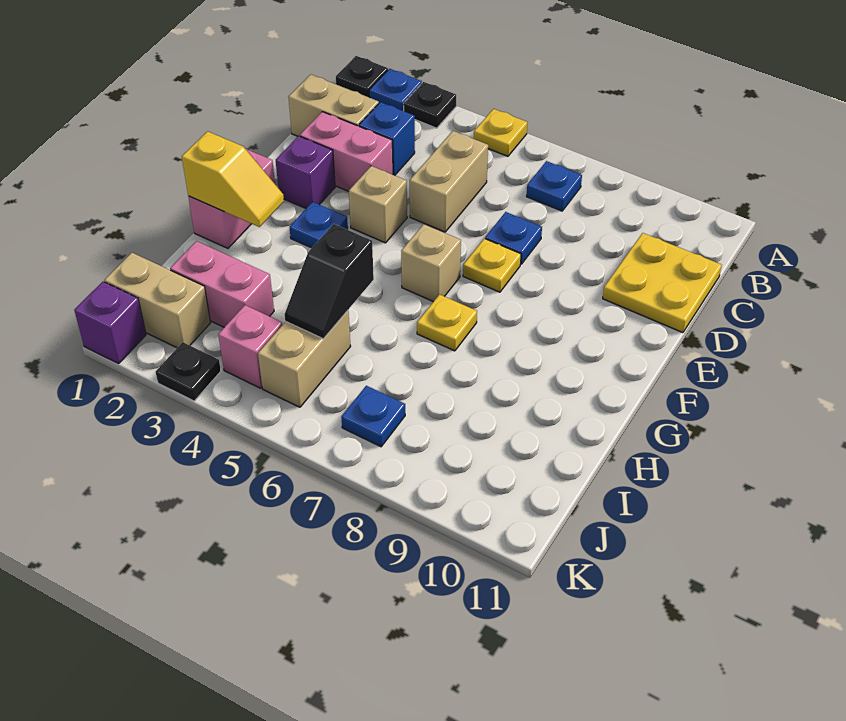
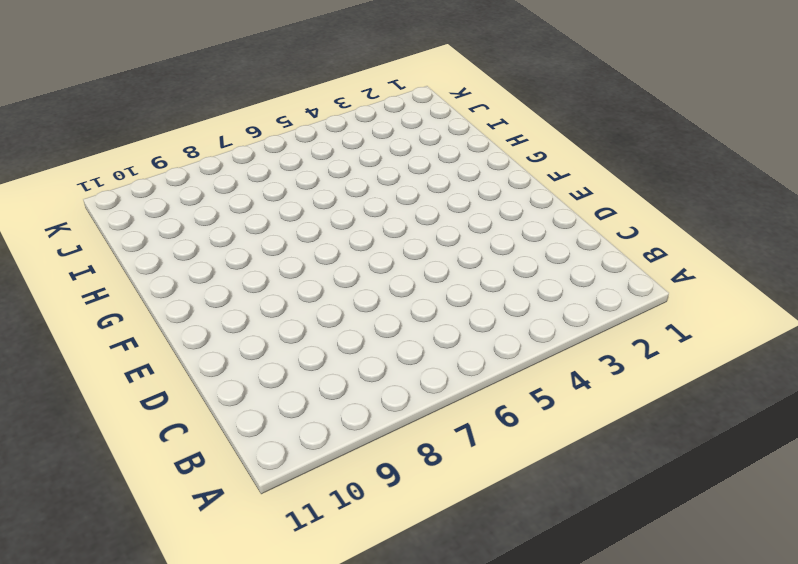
none -> black plate A1 level 1
none -> blue plate A2 level 1
none -> black plate A3 level 1

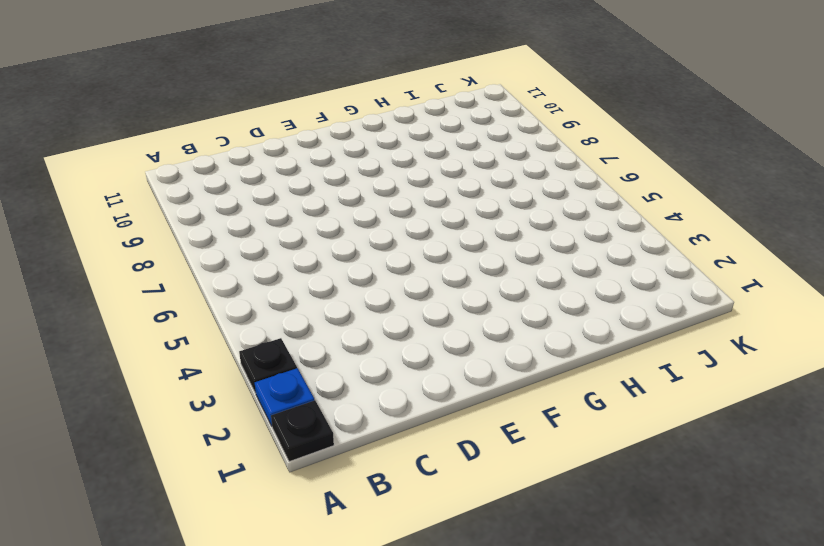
none -> yellow plate A5 level 1
none -> blue plate B7 level 1
none -> tan brick C1:C2 level 1

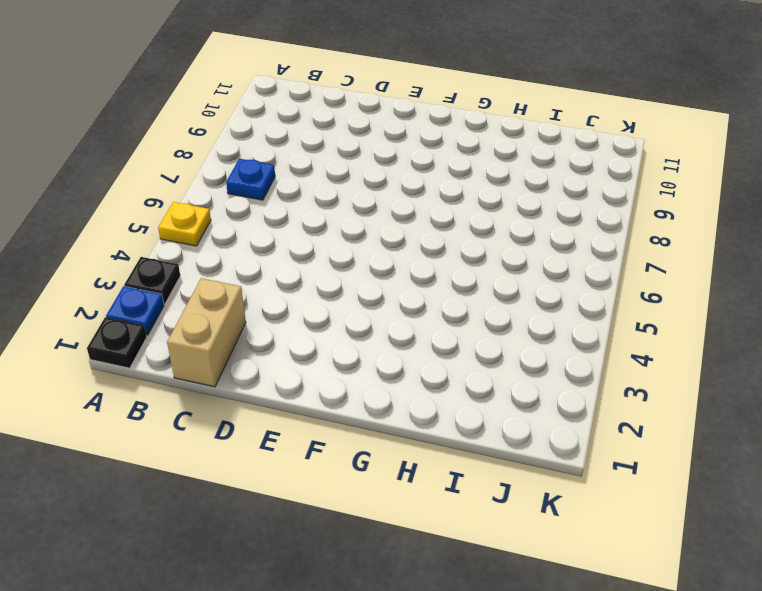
none -> blue brick C3 level 1
none -> tan brick C5:D5 level 1
none -> yellow plate C10:D11 level 1

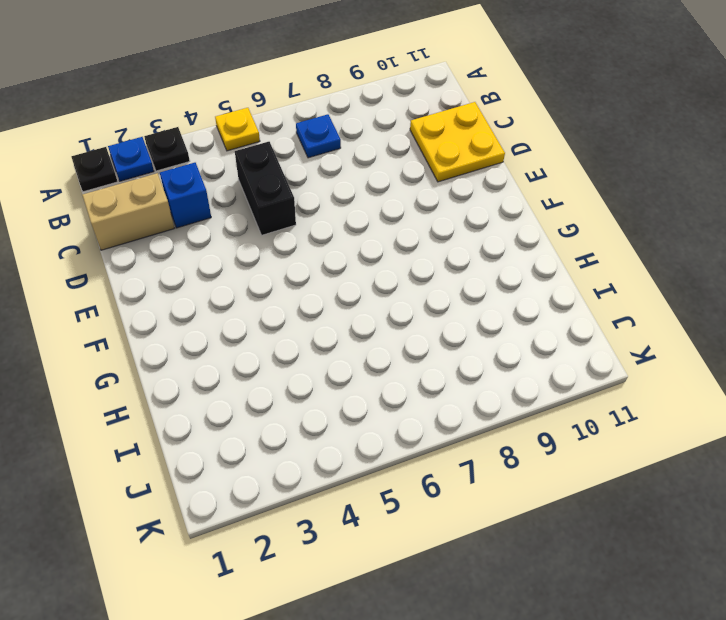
black brick C5:D5 level 1 -> tan brick C5:D5 level 1
none -> pink brick D2:D3 level 1
none -> blue plate D7 level 1
none -> purple brick E2 level 1

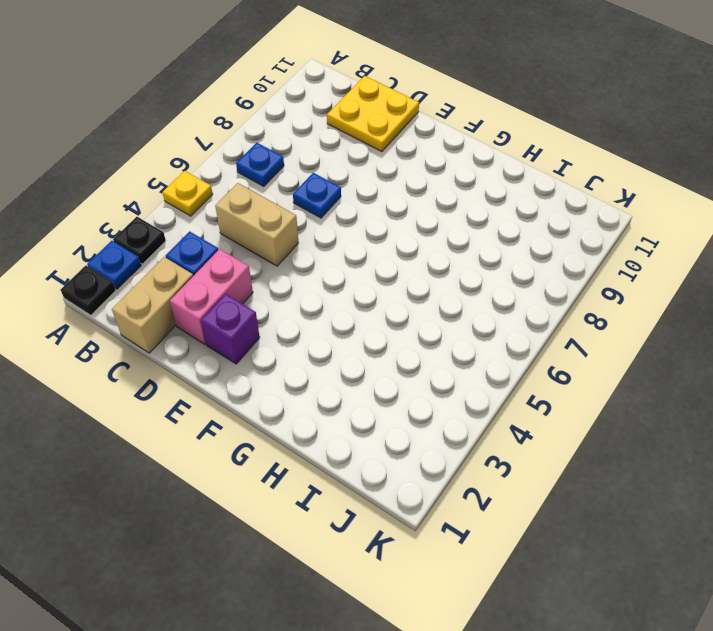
none -> tan brick E4 level 1
none -> yellow plate E7 level 1
none -> pink brick F1:G1 level 1

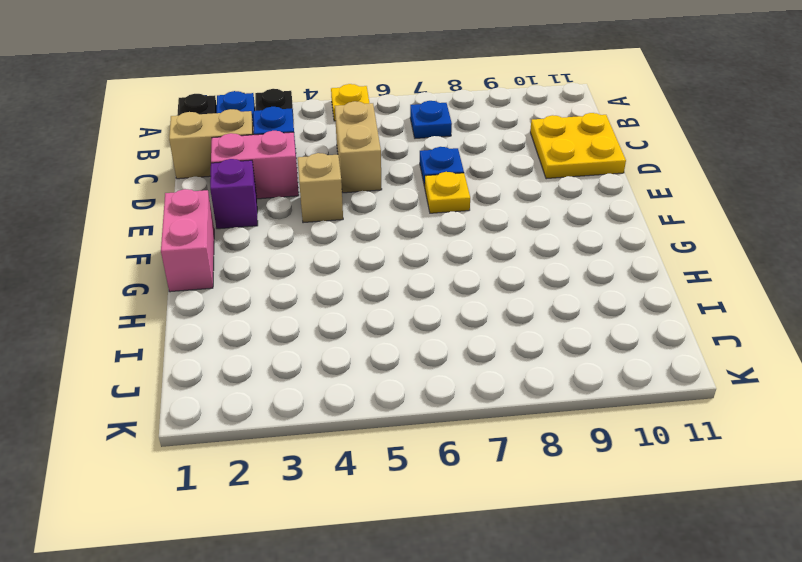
none -> blue plate F3 level 1
none -> tan brick F6 level 1
none -> yellow plate G7 level 1

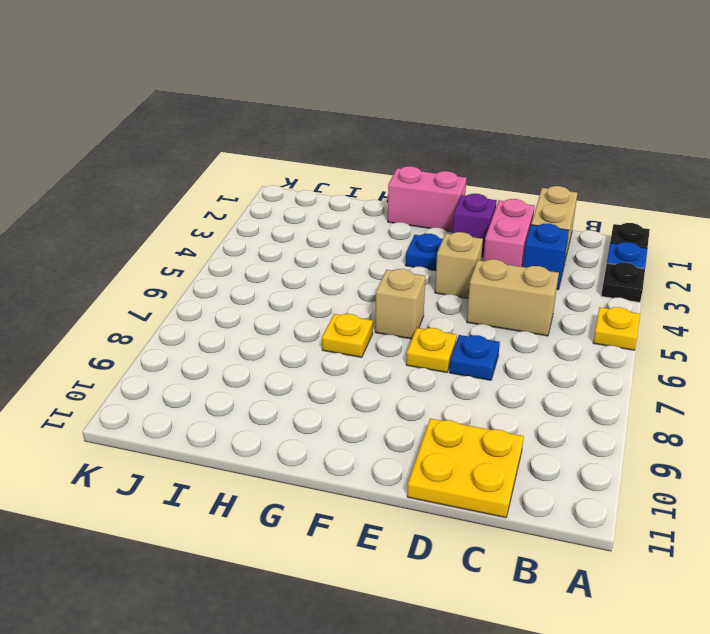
none -> blue plate B7 level 1
none -> pink brick I2:I3 level 1
none -> tan brick I5:J5 level 1

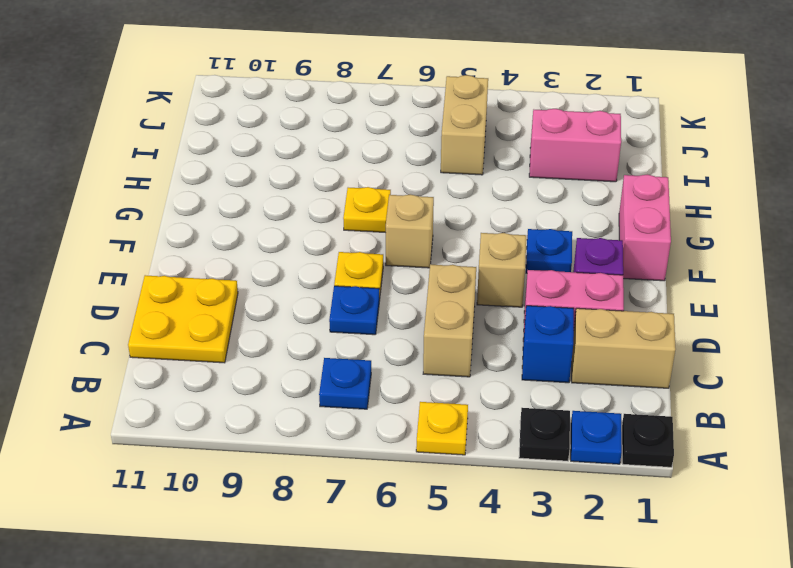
none -> tan brick J1:J2 level 1
none -> pink brick J4 level 1
none -> blue plate J7 level 1

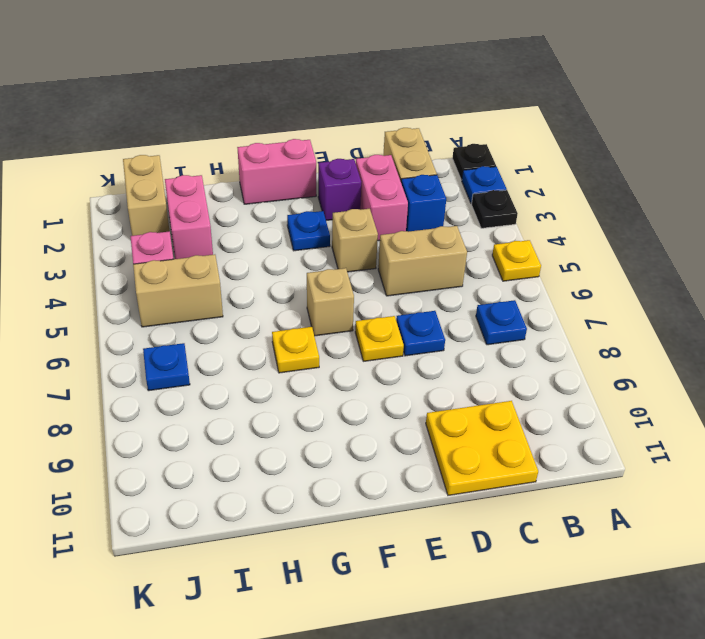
none -> purple brick K1 level 1
none -> black plate K3 level 1
none -> yellow slope G1:G2 level 2 top 1

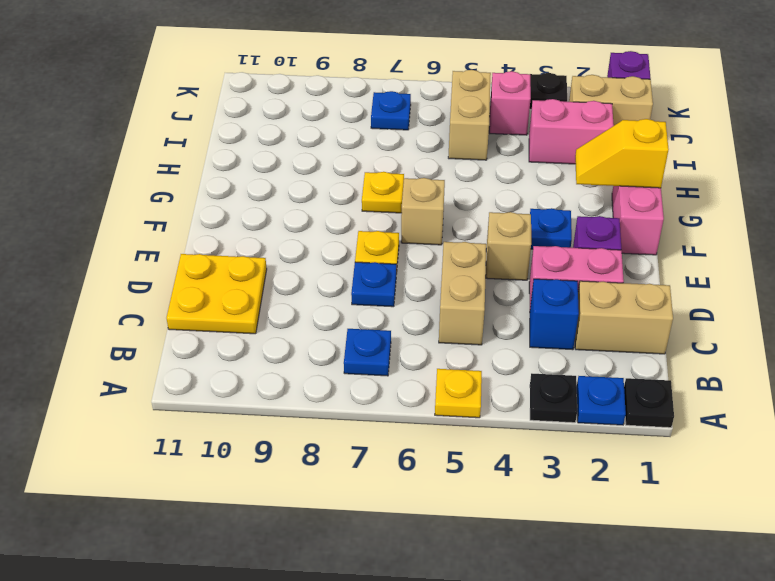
none -> black slope H5:I5 level 2 top H

